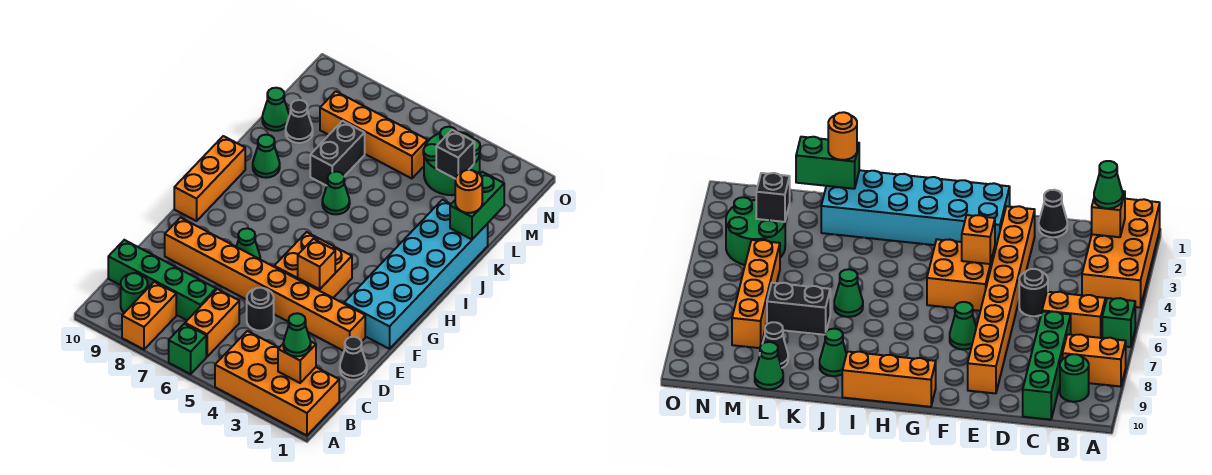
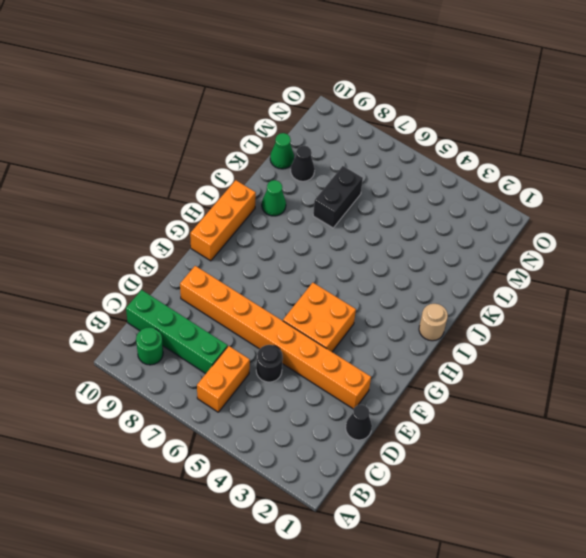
tan round brick I1 level 1 -> cyan brick F1:K2 level 1
none -> orange brick A1:B4 level 1
none -> green brick A6 level 1
none -> orange brick A8:B8 level 1

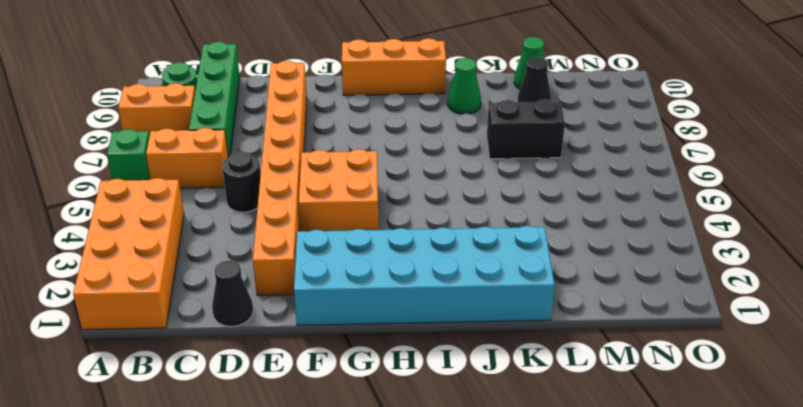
none -> green cone F7 level 1
none -> green cone J6 level 1
none -> green round brick M3:N4 level 1

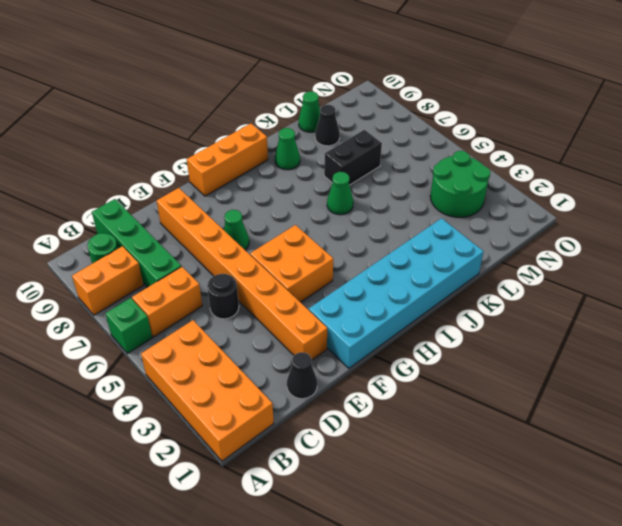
none -> orange brick M5:M8 level 1
none -> orange brick B2 level 2
none -> orange brick F4 level 2

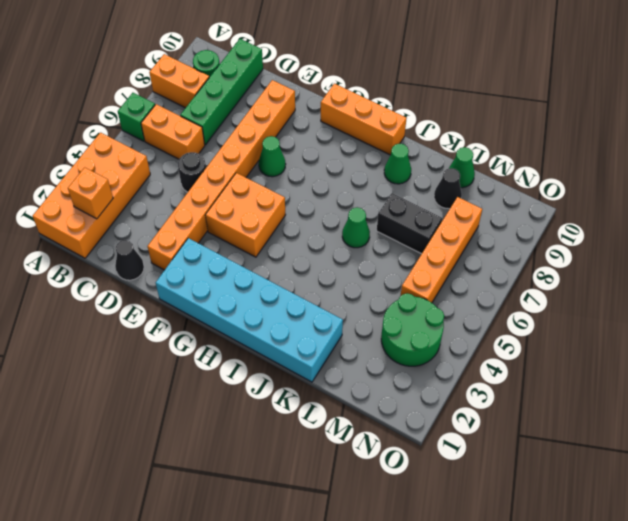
none -> orange brick F4 level 2
none -> green brick K1:L1 level 2
none -> black brick M3 level 2

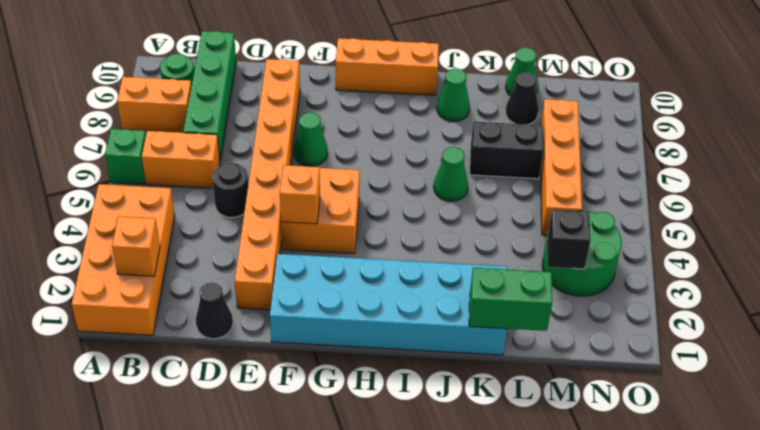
none -> green cone B2 level 3
none -> orange round brick K1 level 3

